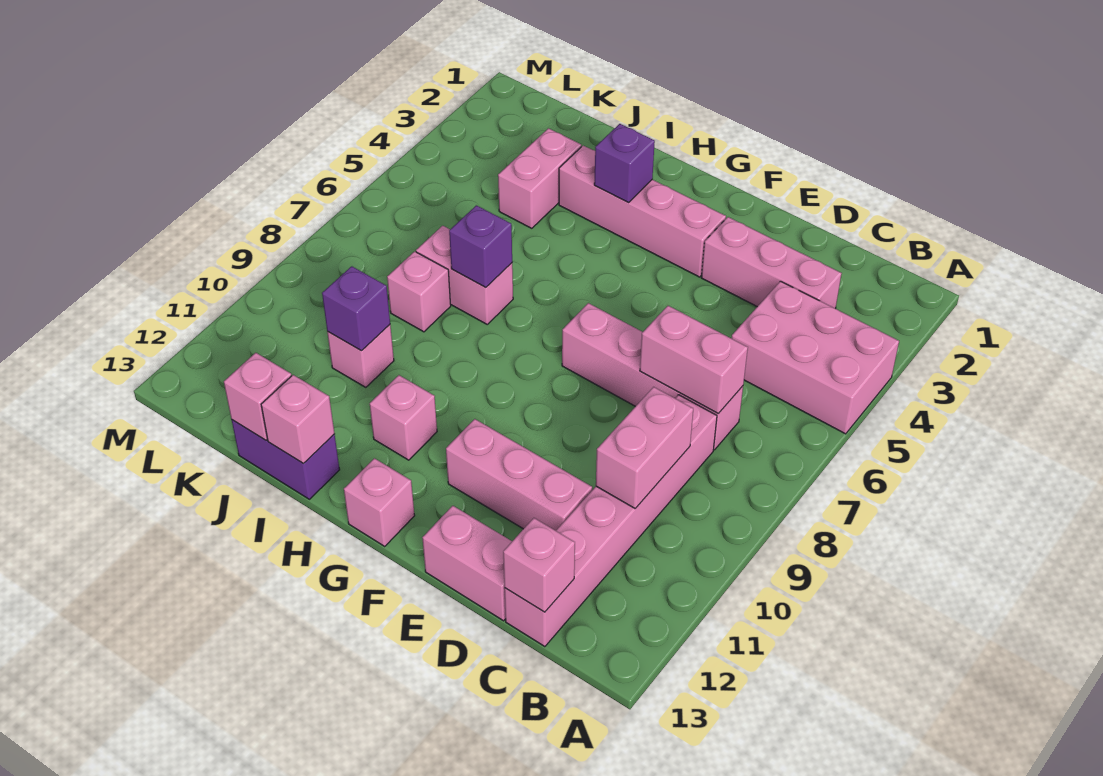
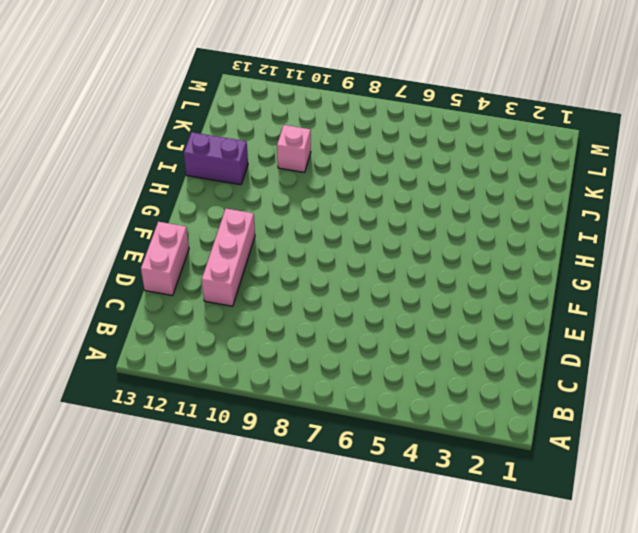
purple brick I12:I13 level 1 -> purple brick I13:J13 level 1
none -> pink brick A4:C5 level 1
none -> pink brick C3:E3 level 1
none -> pink brick C7:F7 level 1

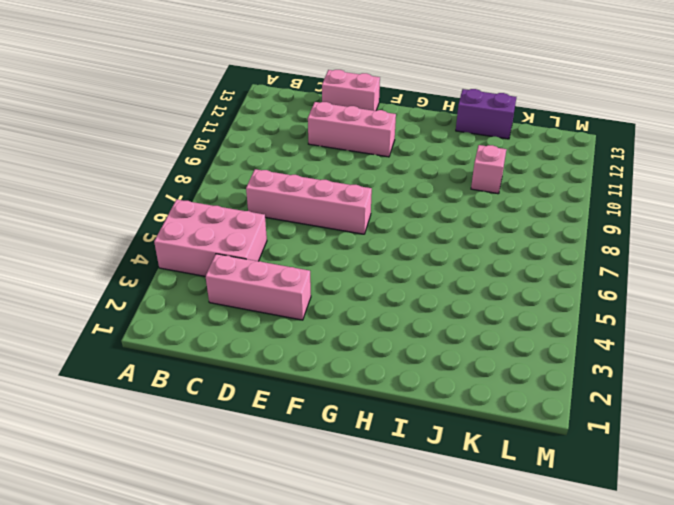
none -> pink brick C8:C13 level 1
none -> pink brick F3:I3 level 1
none -> pink brick G13 level 1

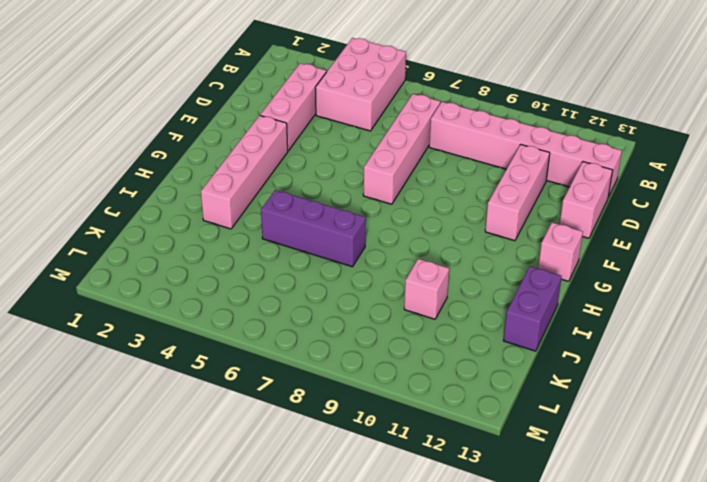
purple brick I5:I7 level 1 -> pink brick I7:J7 level 1
none -> pink brick H11 level 1
none -> pink brick J3:J4 level 1
none -> pink brick J8 level 1

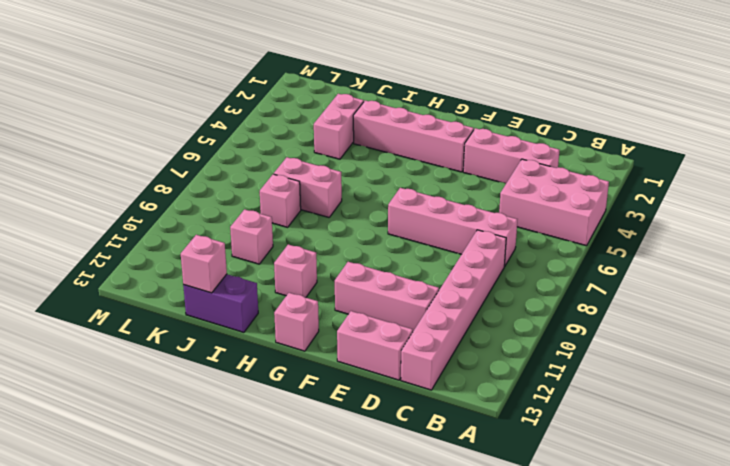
none -> pink brick C7:D7 level 2
none -> pink brick C9:C10 level 2
none -> pink brick C13 level 2

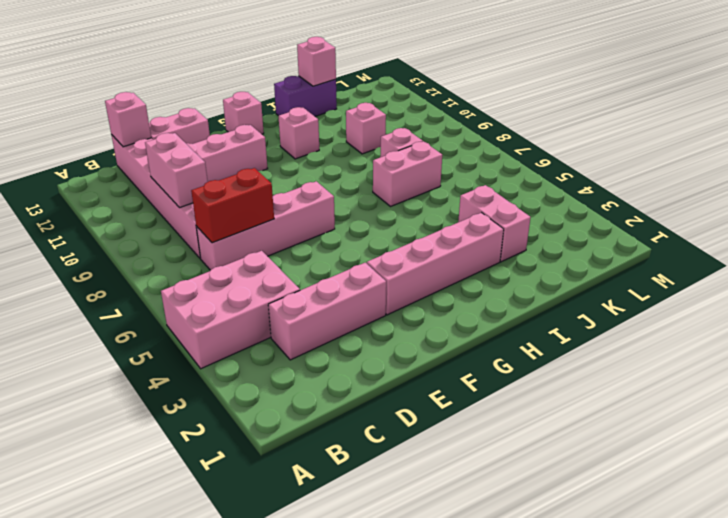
red brick C7:D7 level 2 -> pink brick C7:D7 level 2
none -> purple brick H3 level 2
none -> purple brick I7 level 2
none -> pink brick I13 level 2

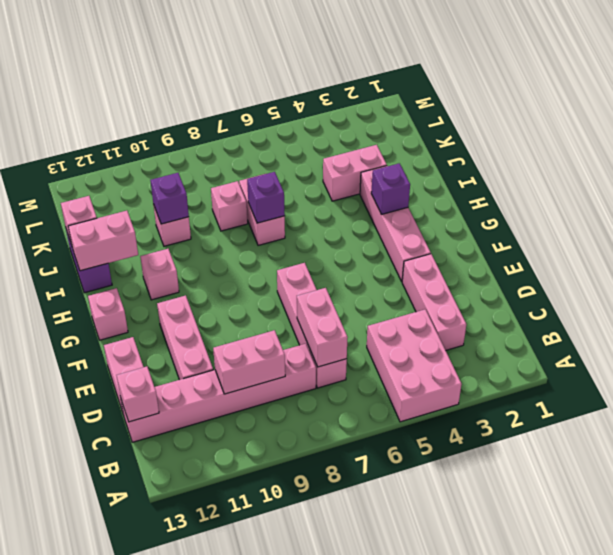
pink brick I12:I13 level 2 -> pink brick I13 level 2

